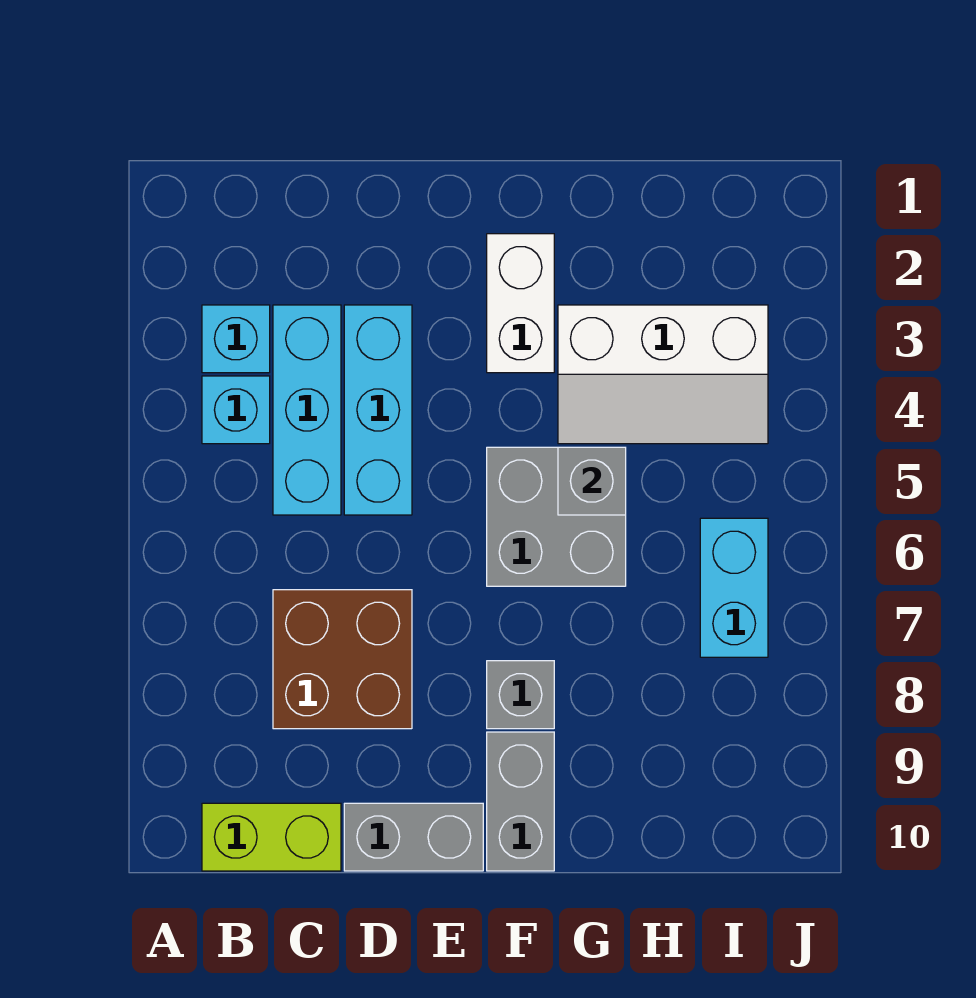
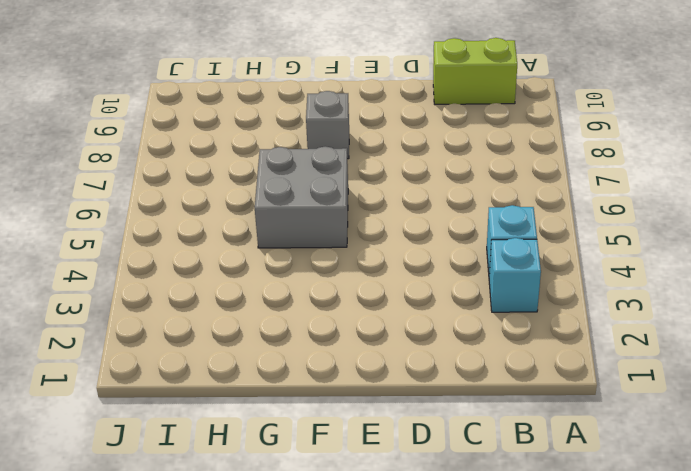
none -> cyan brick C3:C5 level 1
none -> brown brick C7:D8 level 1
none -> cyan brick D3:D5 level 1

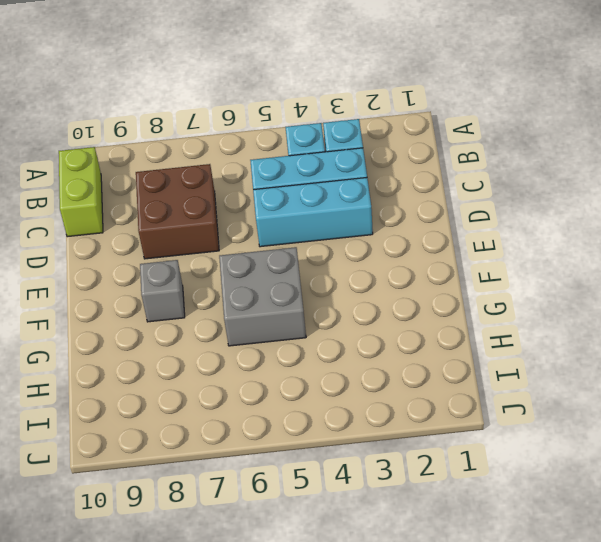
none -> grey brick D10:E10 level 1
none -> white brick F2:F3 level 1
none -> grey brick F9:F10 level 1

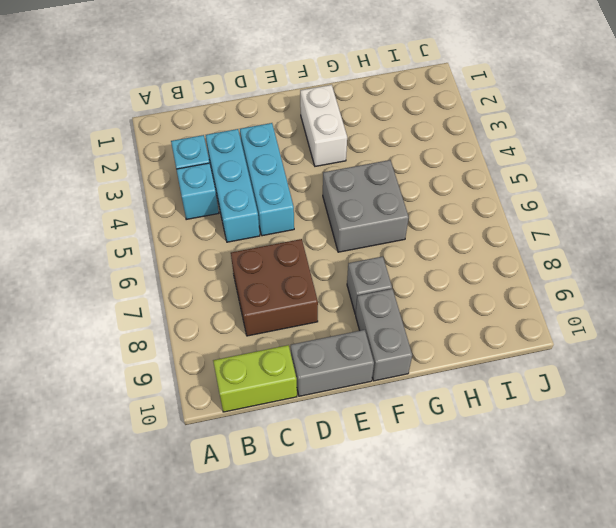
none -> white slope G3:I4 level 1 top 3
none -> cyan brick I6:I7 level 1
none -> grey brick G5 level 2

